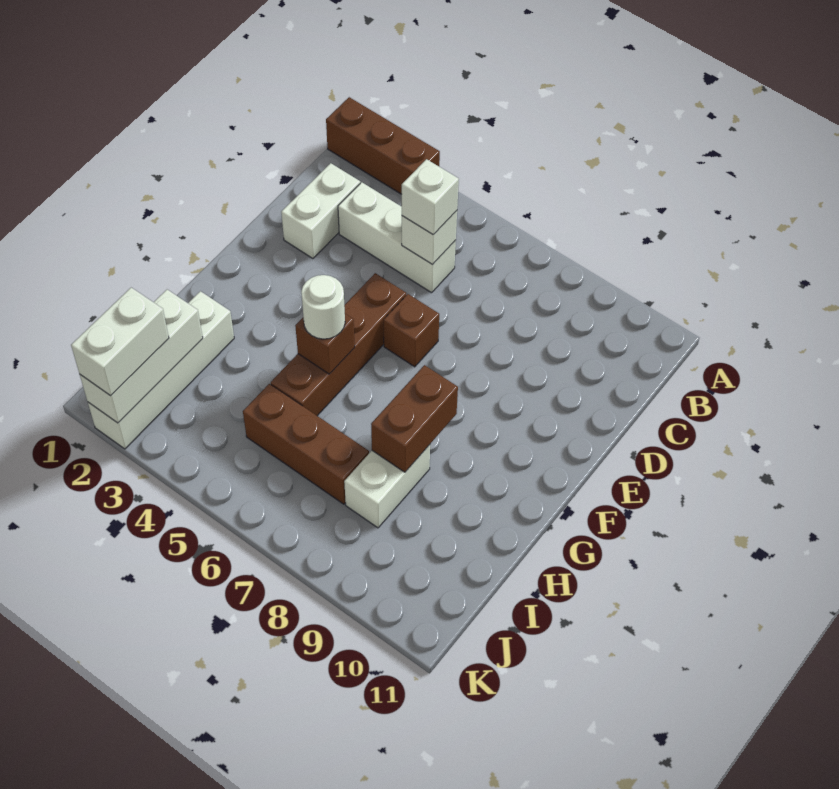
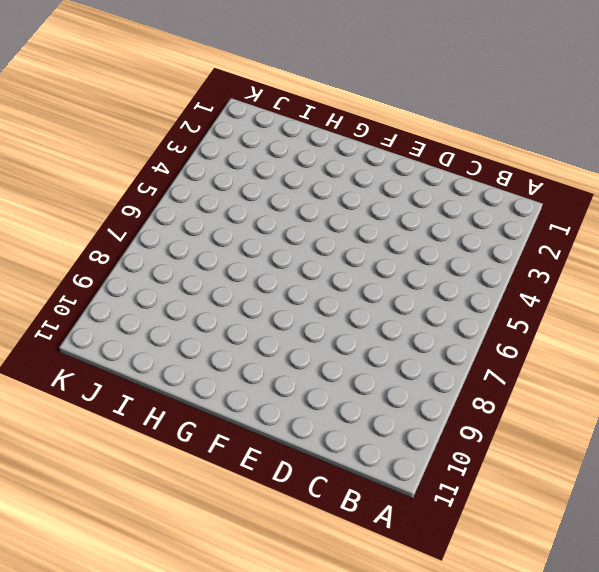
none -> brown brick A1:A3 level 1
none -> white brick C2:D2 level 1
none -> white brick C3:C5 level 1

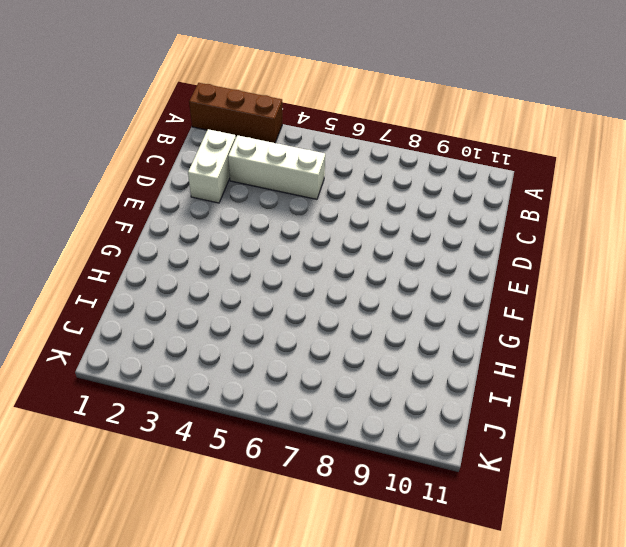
none -> brown brick E5:H5 level 1
none -> brown brick E6 level 1
none -> white brick H2:K2 level 1

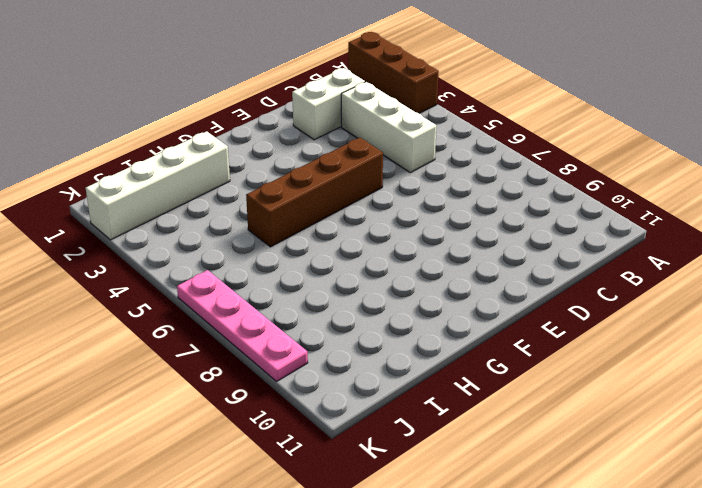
pink plate K6:K9 level 1 -> none
none -> brown brick E6 level 1
none -> white brick H8:I8 level 1
none -> brown brick I5:I7 level 1

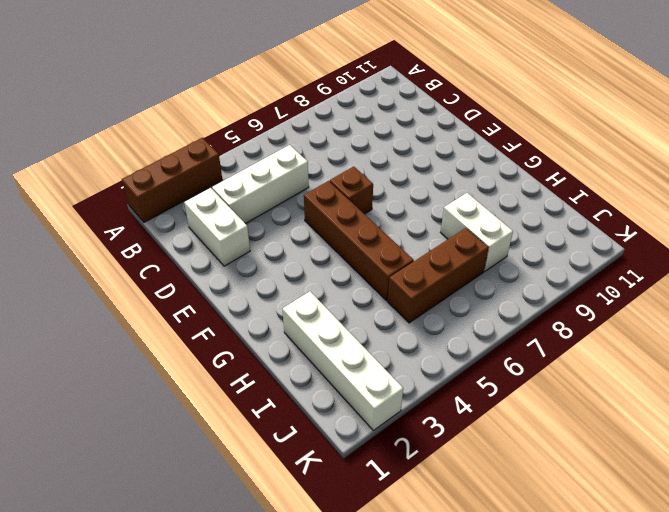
none -> white brick C5 level 2
none -> brown brick G5 level 2
none -> brown brick G8:H8 level 2

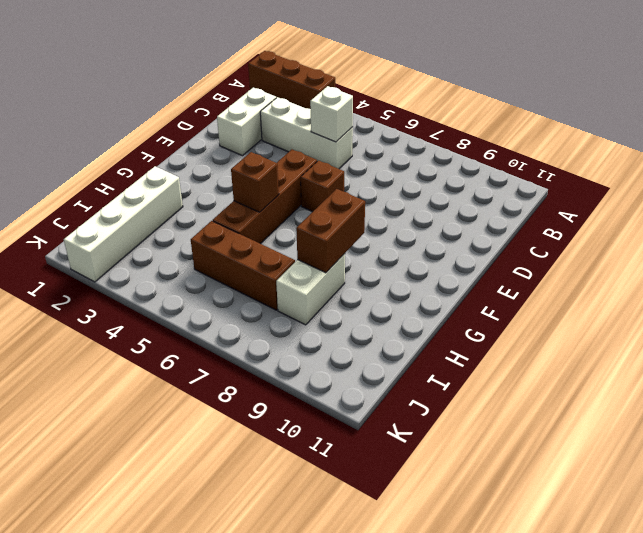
none -> white brick I2:K2 level 2
none -> white brick C5 level 3
none -> white round brick G5 level 3

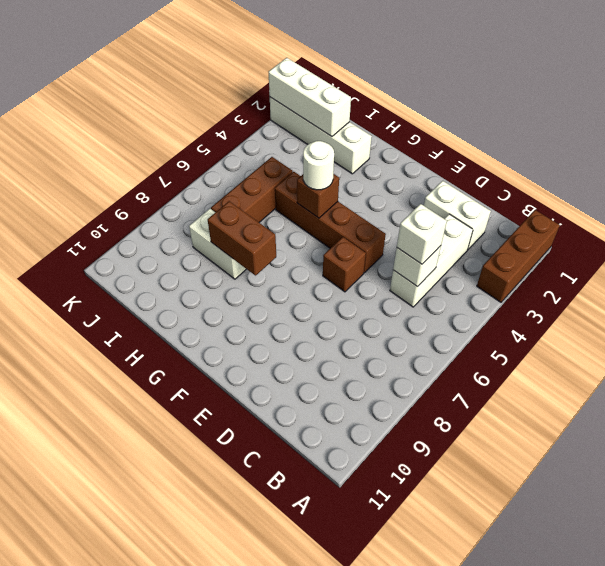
none -> white brick J2:K2 level 3

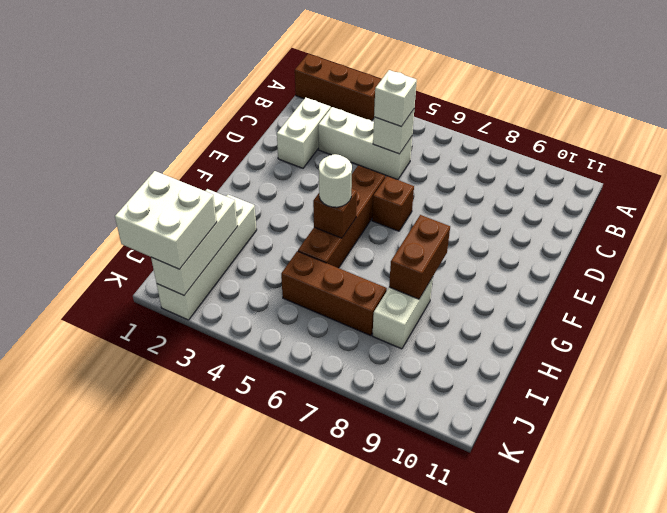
white brick J1:K2 level 3 -> white brick J2:K2 level 3

